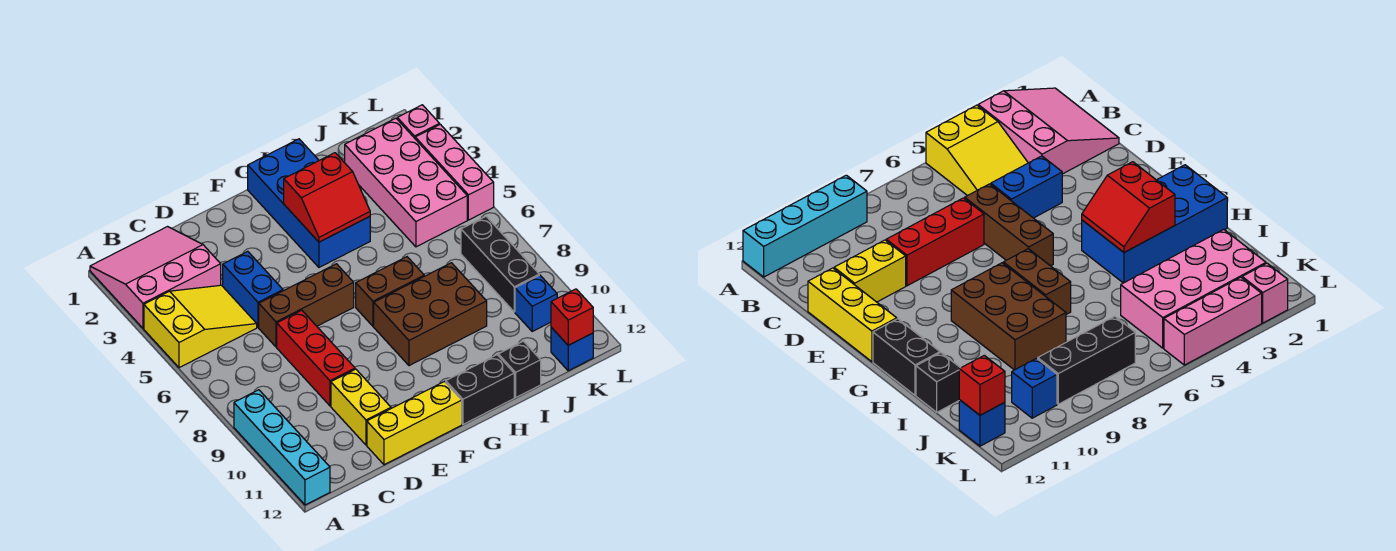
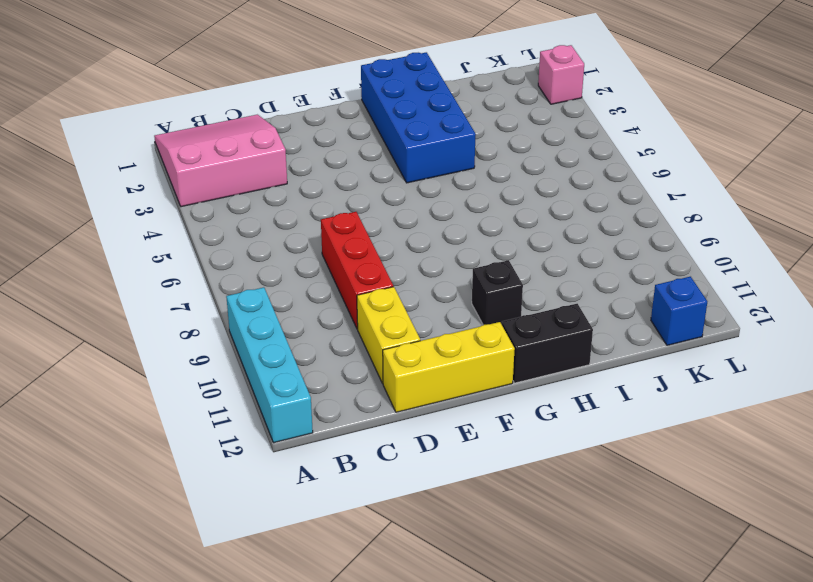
black brick G10 level 1 -> black brick I12 level 1
none -> yellow slope A4:C5 level 1 top A
none -> blue brick D4:D5 level 1
none -> brown brick D6:F6 level 1

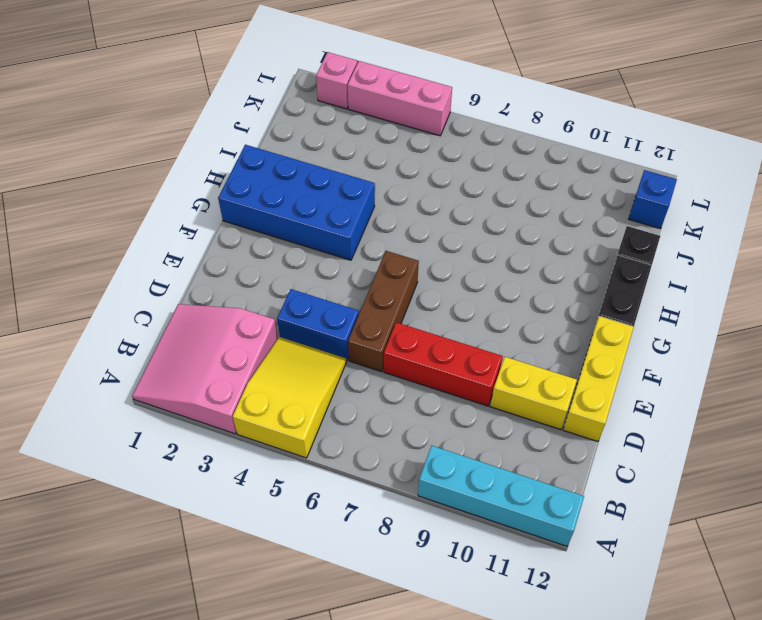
none -> brown brick G7:H7 level 1
none -> brown brick G8:I9 level 1
none -> pink brick J2:K5 level 1

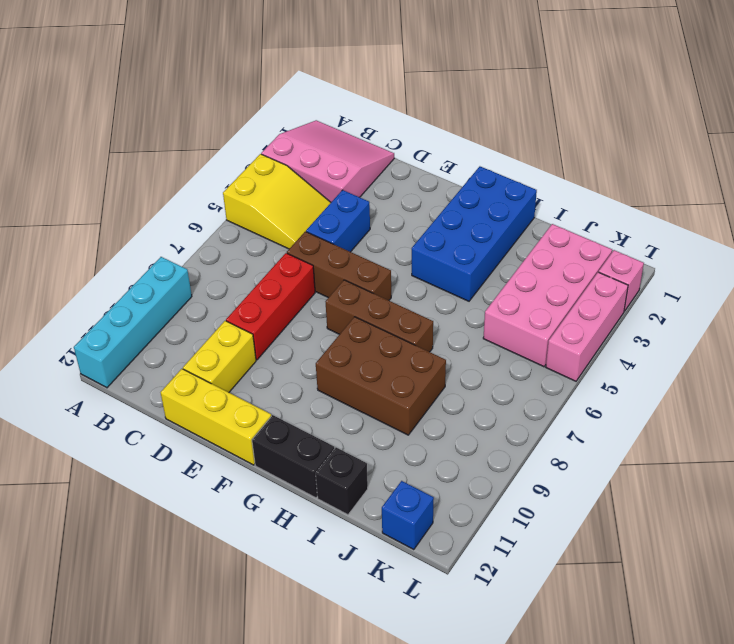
brown brick F7:H7 level 1 -> brown brick G7:H7 level 1
none -> black brick K7:K9 level 1
none -> blue brick K10 level 1
none -> red slope G3:H4 level 2 top 3

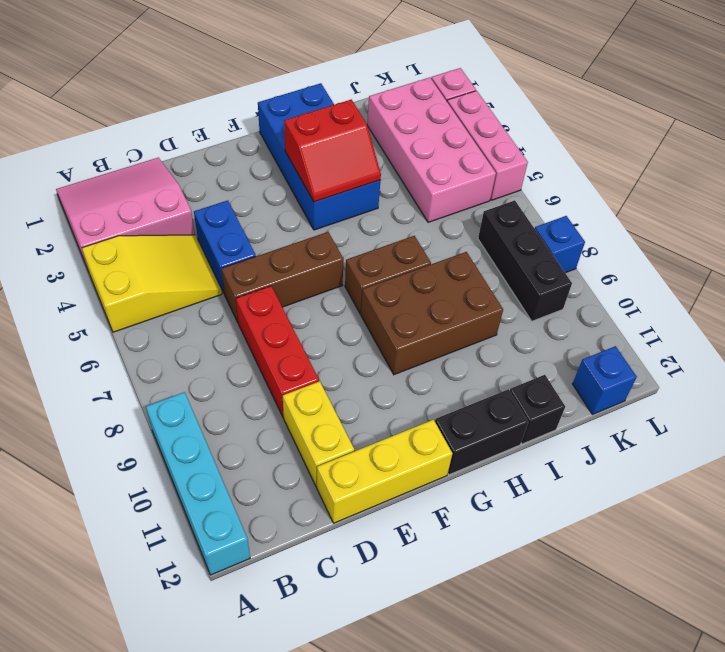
blue brick L8 level 1 -> blue brick K10 level 1
none -> red brick K12 level 2

